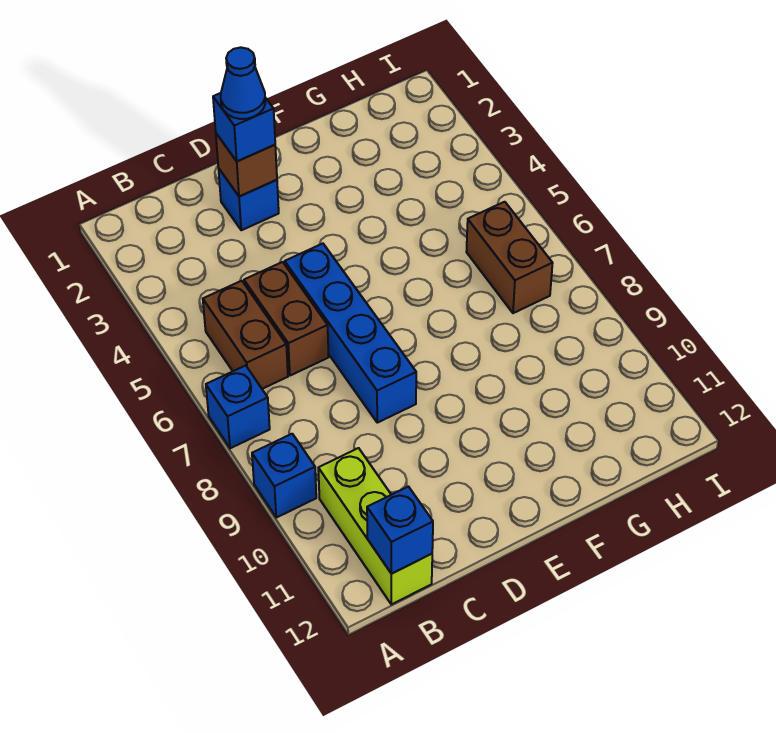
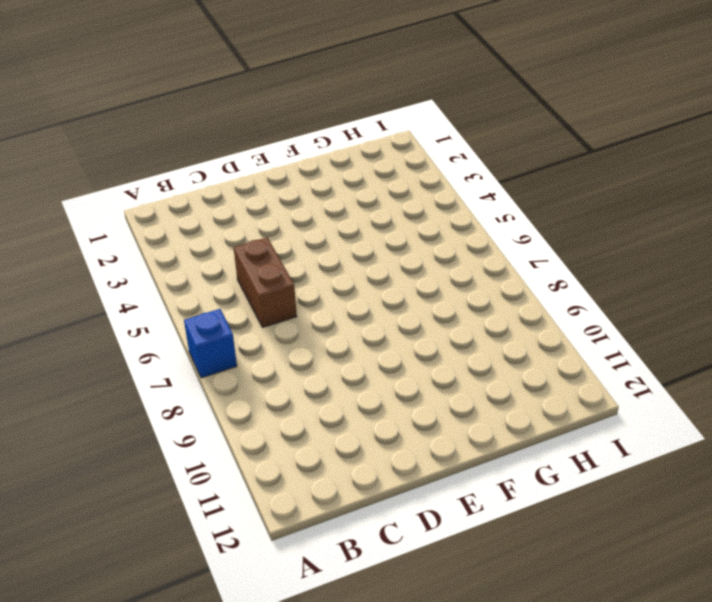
none -> blue brick A9 level 1
none -> brown brick B5:B6 level 1
none -> lime brick B10:B12 level 1

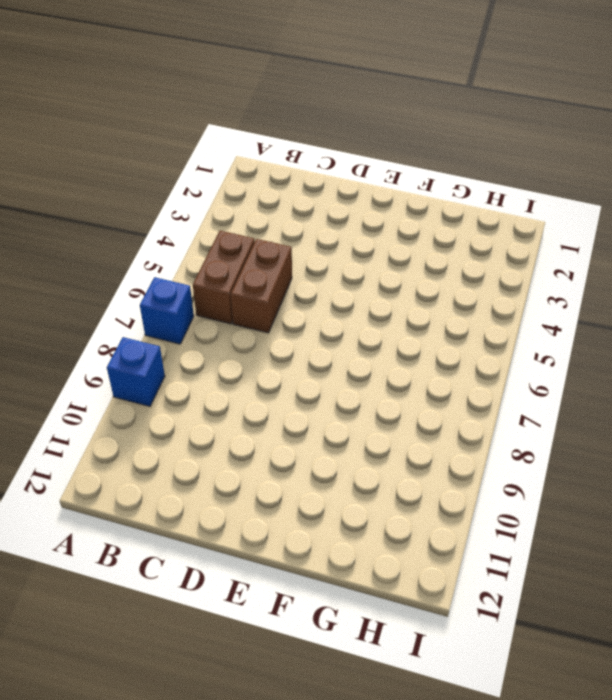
none -> lime brick B10:B12 level 1
none -> blue brick D2 level 1
none -> blue brick D5:D8 level 1

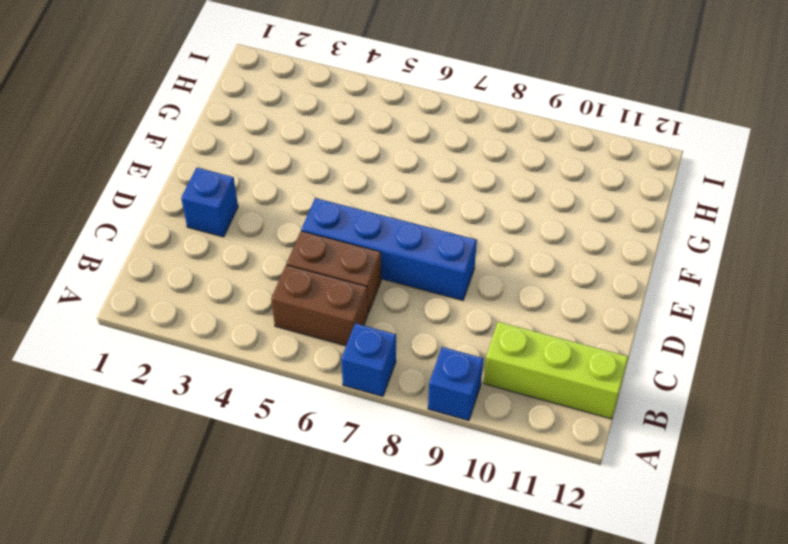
none -> brown brick H6:H7 level 1
none -> blue brick B12 level 2
none -> brown brick D2 level 2

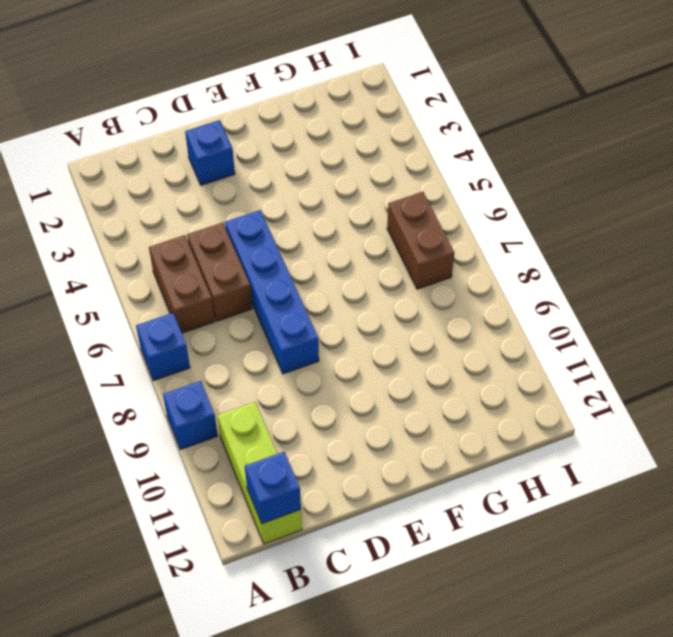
none -> brown brick D2 level 2
none -> blue brick D2 level 3
none -> blue cone D2 level 4

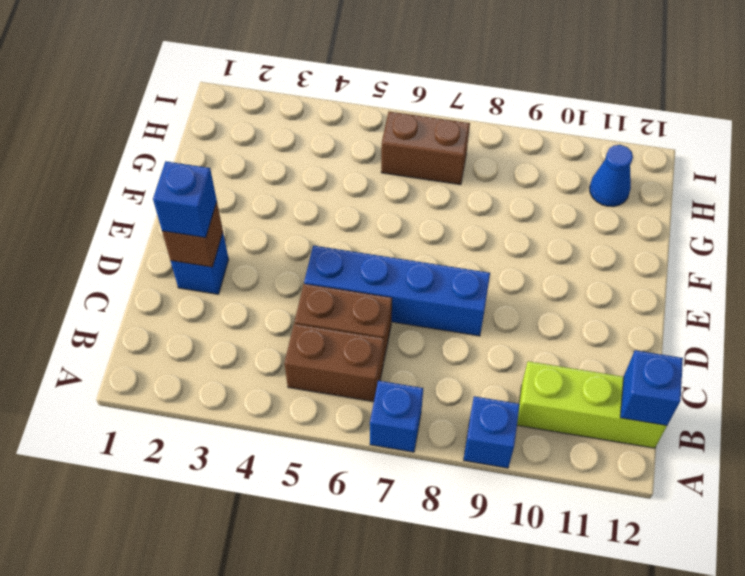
blue cone H11 level 1 -> blue cone D2 level 4

